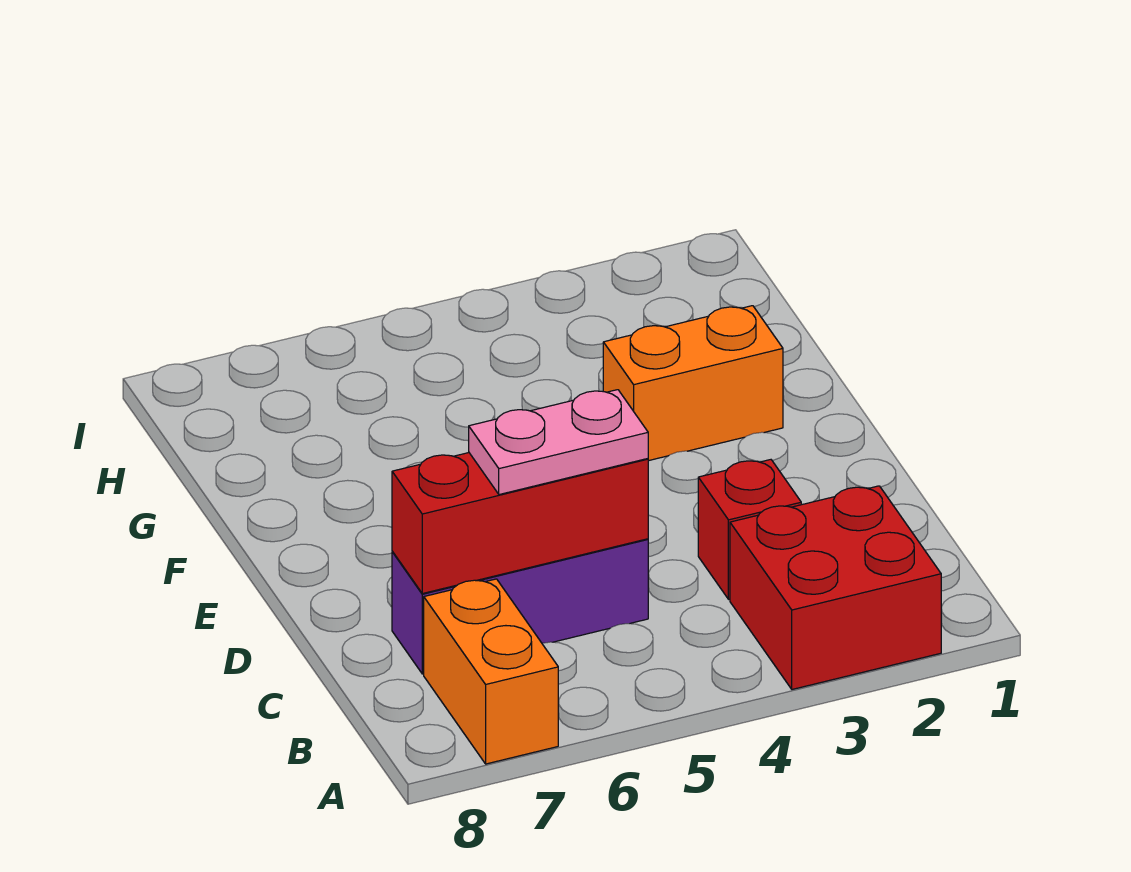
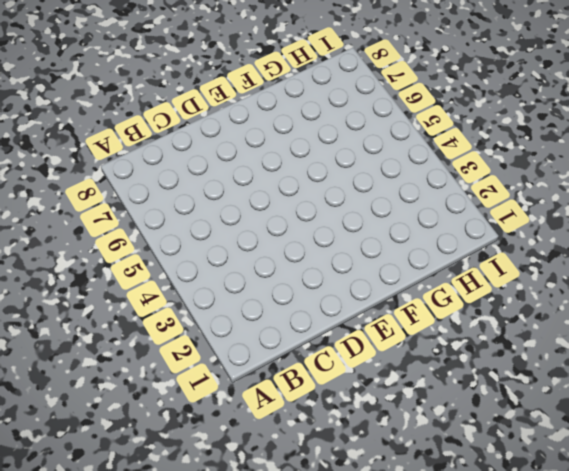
none -> red brick A2:B3 level 1
none -> orange brick A7:B7 level 1

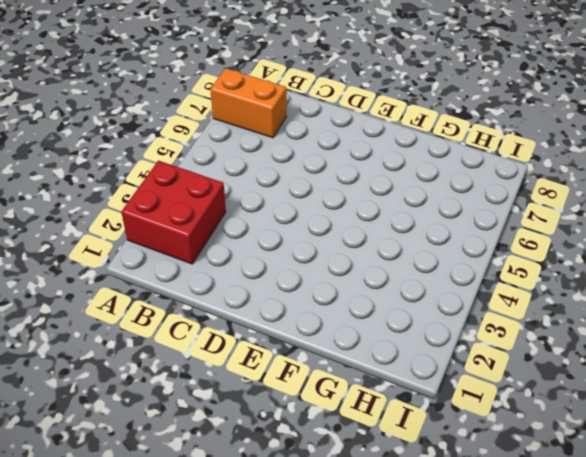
none -> red brick C3 level 1
none -> purple brick C5:C7 level 1

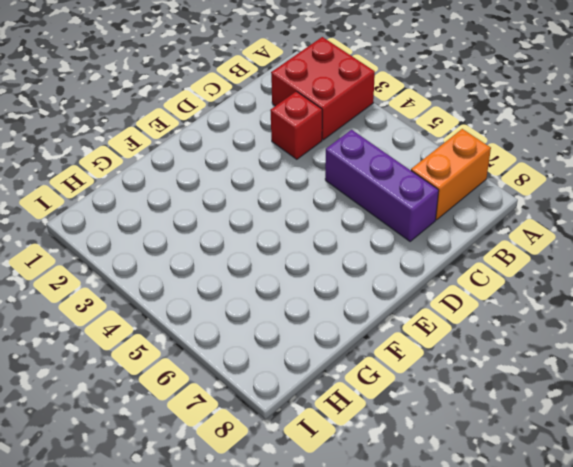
none -> orange brick F2:F3 level 1
none -> red brick C5:C7 level 2

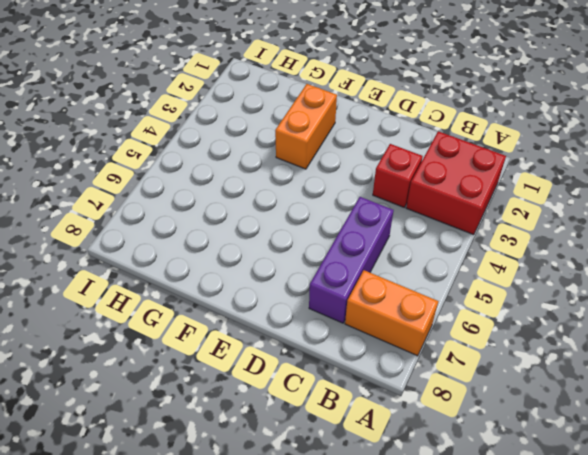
none -> red brick C5:C7 level 2
none -> pink plate C5:C6 level 3

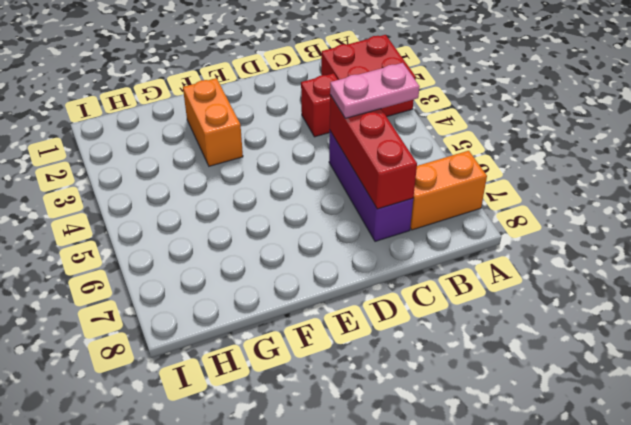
pink plate B5:C5 level 3 -> pink plate C5:C6 level 3

